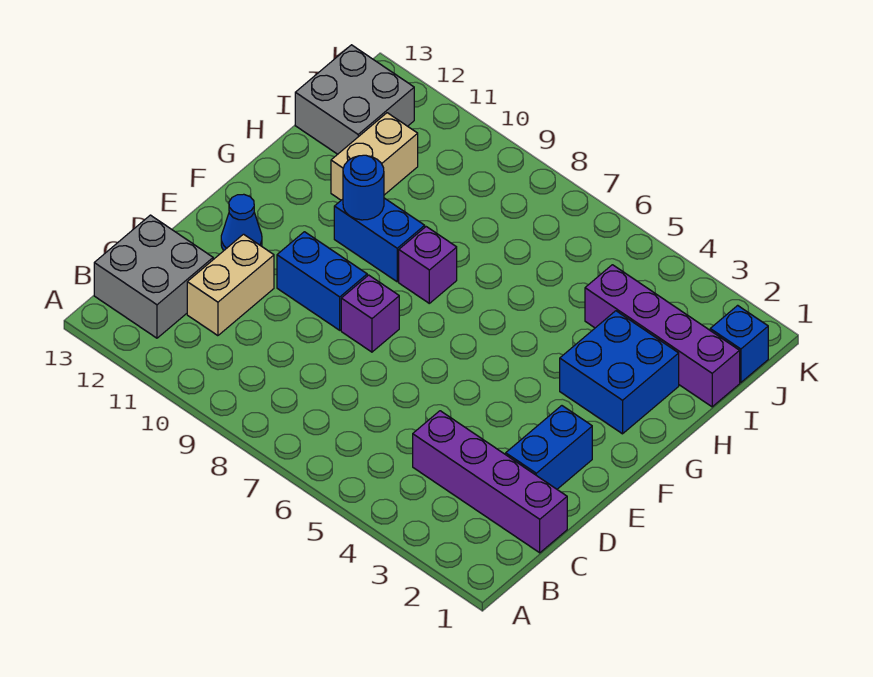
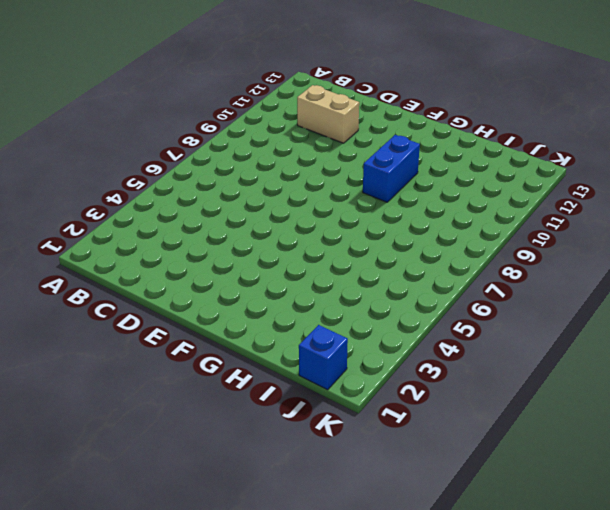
none -> grey brick B12:C13 level 1
none -> purple brick C1:C4 level 1
none -> blue brick D2:E2 level 1

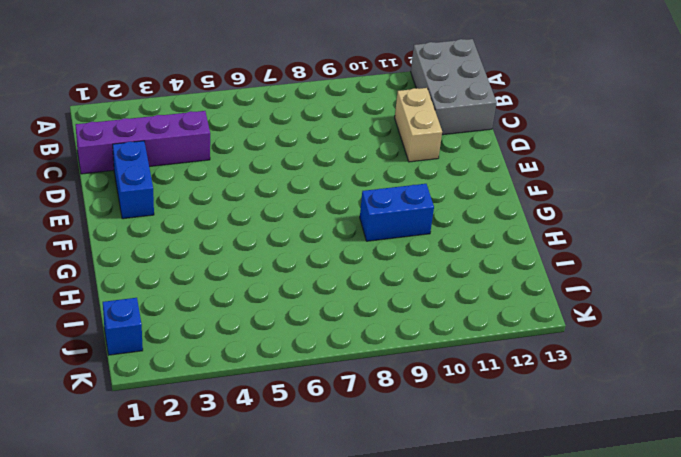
grey brick A12:C13 level 1 -> grey brick B12:C13 level 1
none -> purple brick E8 level 1
none -> blue brick E9:E10 level 1
none -> blue cone E12 level 1

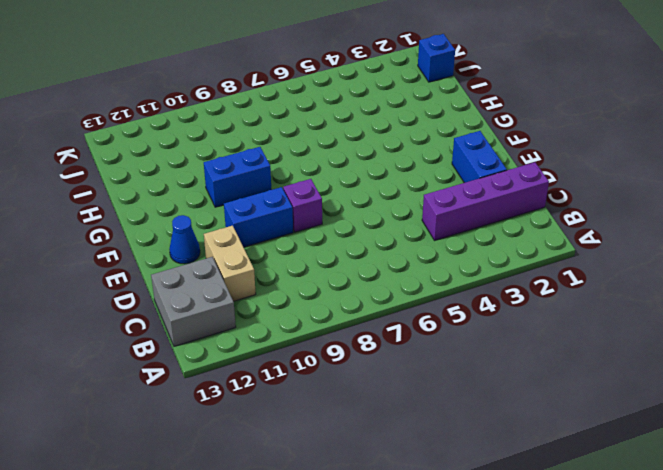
none -> blue brick G2:H3 level 1
none -> purple brick G8 level 1
none -> tan brick H11:I11 level 1

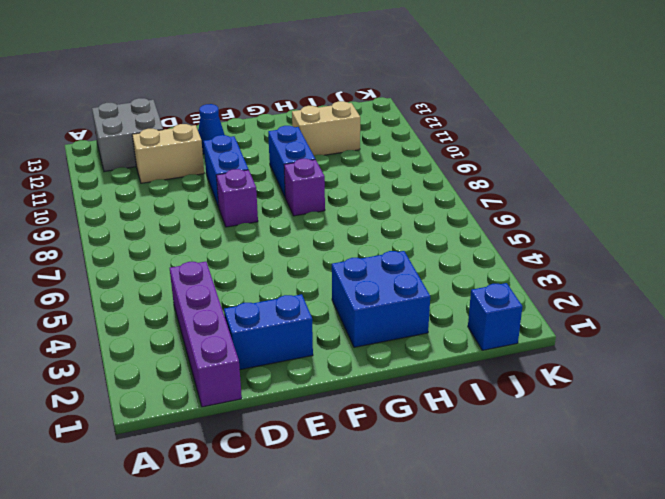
none -> purple brick I1:I4 level 1
none -> grey brick I12:J13 level 1
none -> blue round brick G10 level 2

